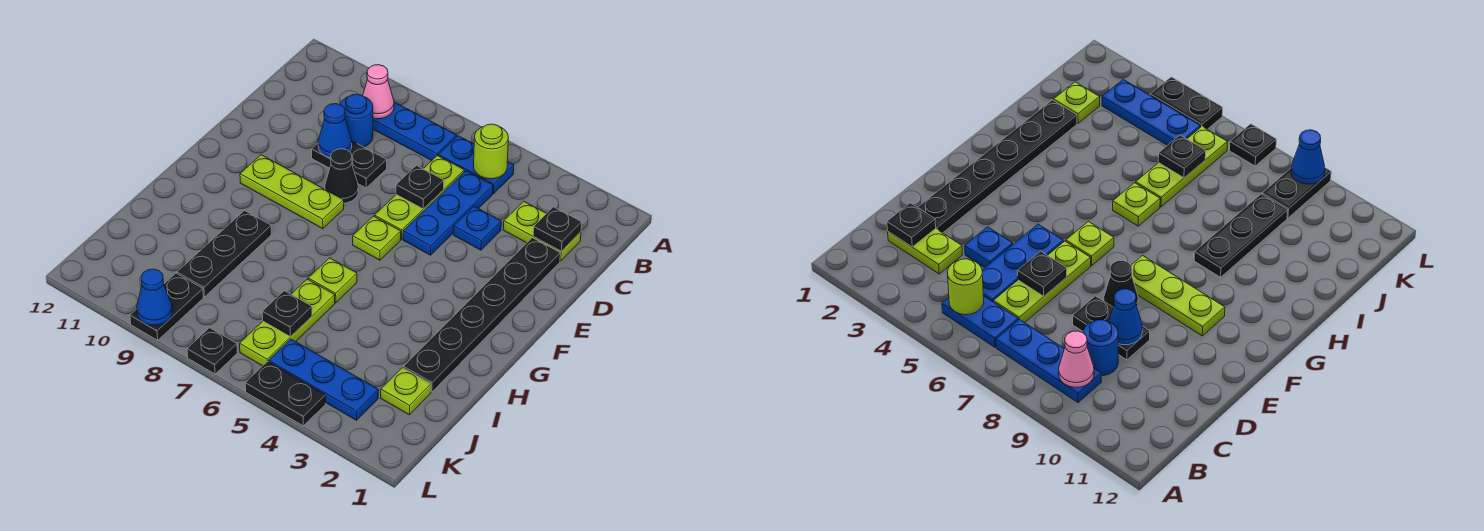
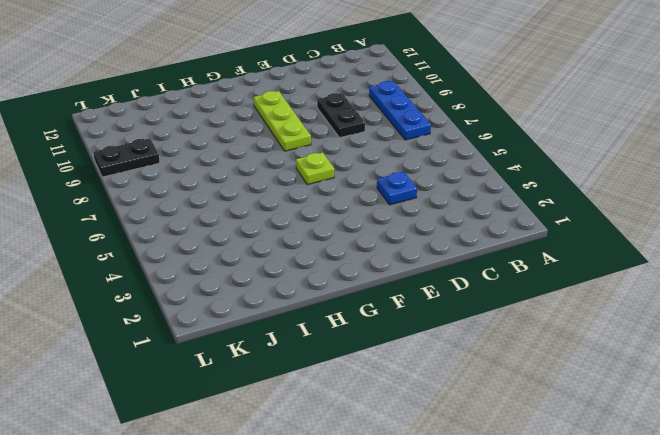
none -> blue plate B5:B6 level 1
none -> lime plate C2:C3 level 1
none -> blue plate C5:E5 level 1

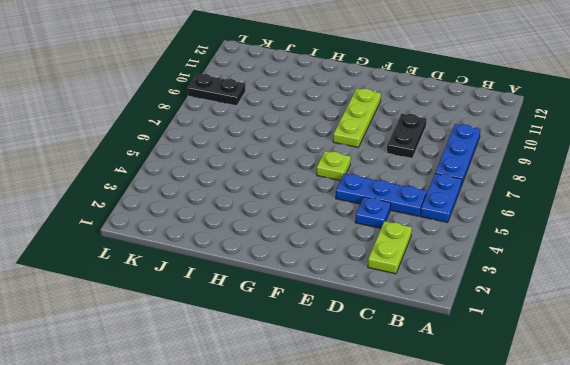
none -> lime plate C6:E6 level 1
none -> blue round brick C9 level 1
none -> black plate D2:I2 level 1

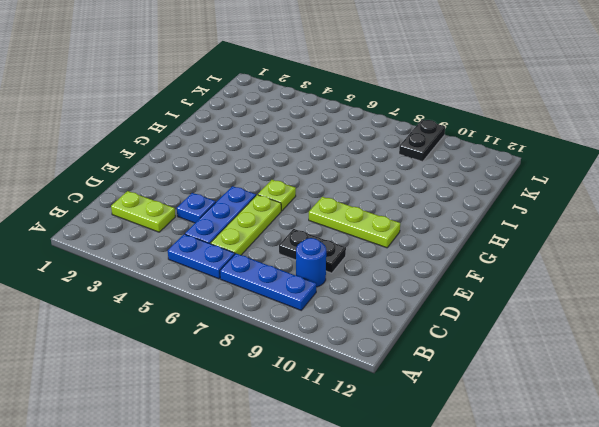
none -> black plate D2:I2 level 1
none -> black cone E8 level 1
none -> lime plate H6 level 1

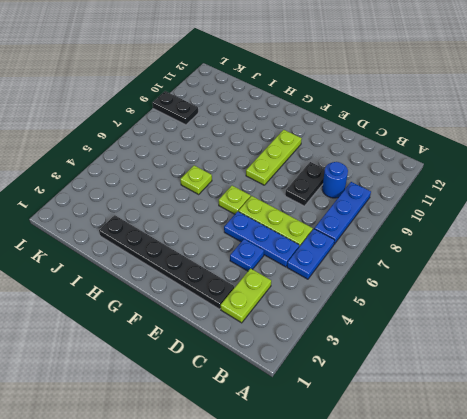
none -> black cone E8 level 1
none -> black plate H9:J9 level 1
none -> lime plate I6:K6 level 1

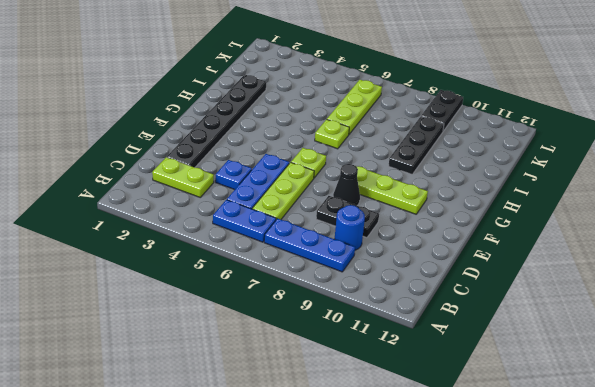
none -> lime plate J2 level 1
none -> blue plate K3:K5 level 1
none -> black plate L4:L5 level 1

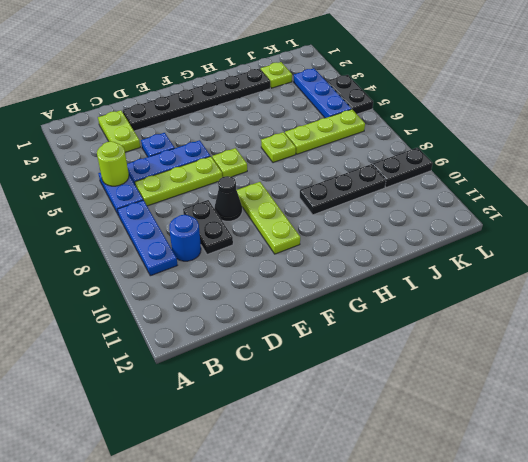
none -> black plate L7 level 1
none -> pink cone B9 level 2
none -> black plate C2 level 2

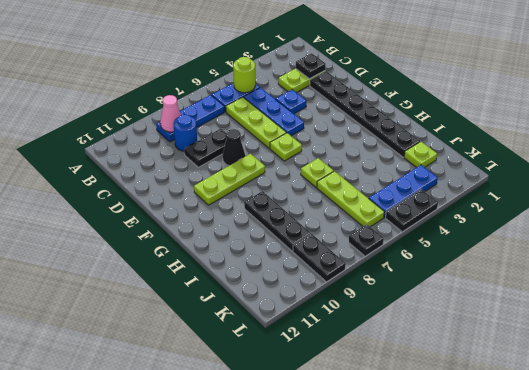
none -> black plate D6 level 2
none -> blue cone D9 level 2
none -> black plate J6 level 2

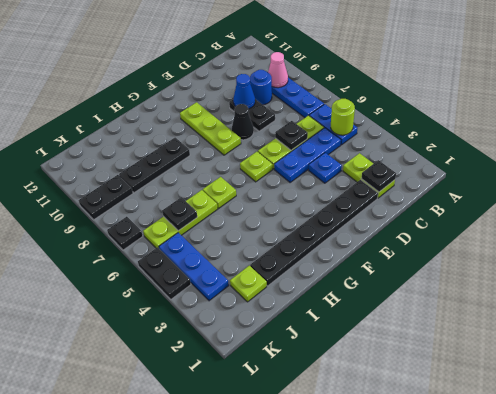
none -> blue cone L9 level 2

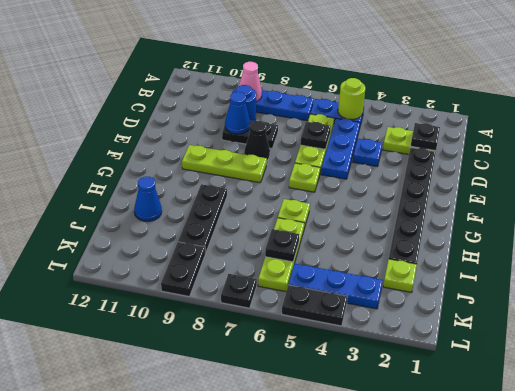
blue cone I11 level 1 -> blue cone L9 level 2

